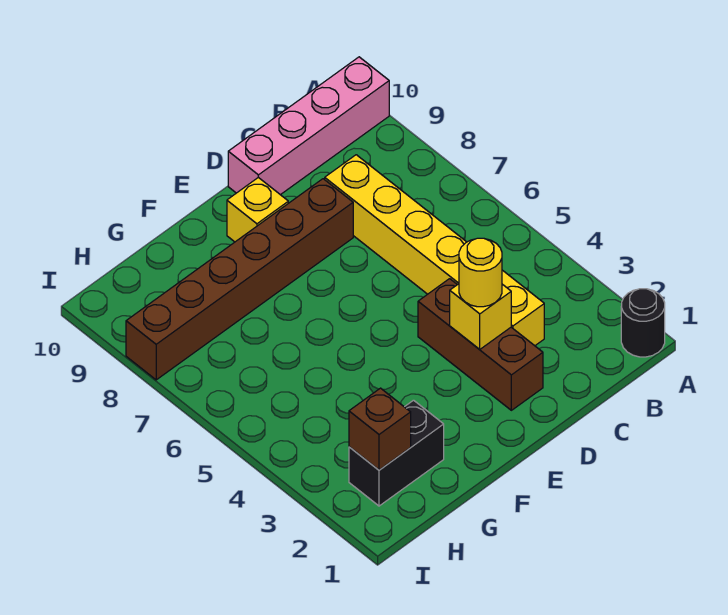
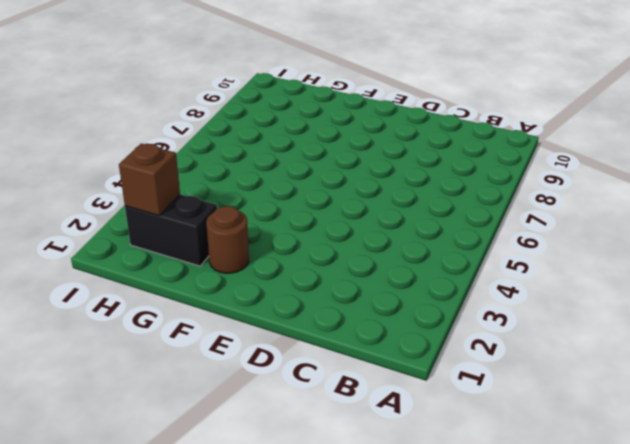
brown round brick F2 level 1 -> none
none -> black round brick A1 level 1
none -> pink brick A10:D10 level 1

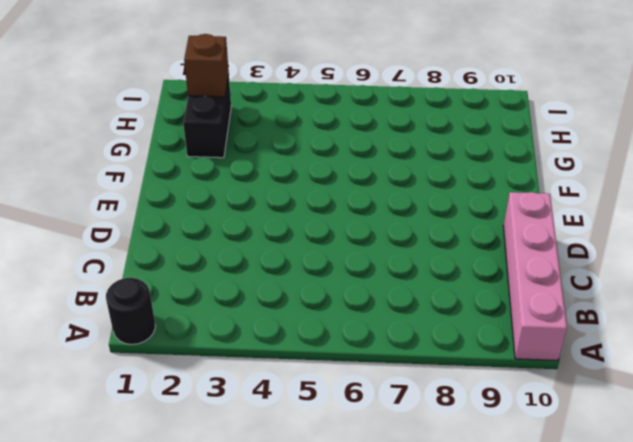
none -> yellow brick C3:C8 level 1
none -> brown brick D2:D4 level 1

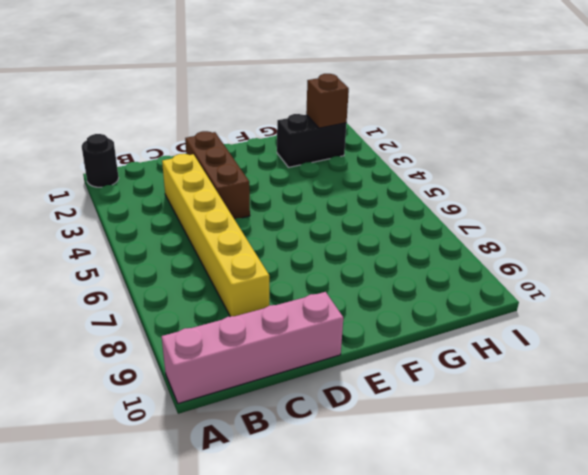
none -> brown brick D8:I8 level 1
none -> yellow brick E9 level 1

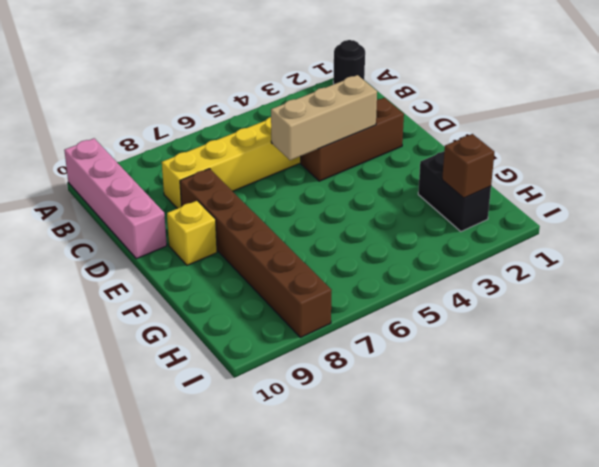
tan brick D3:D5 level 2 -> yellow brick D3 level 2
none -> yellow round brick D3 level 3

